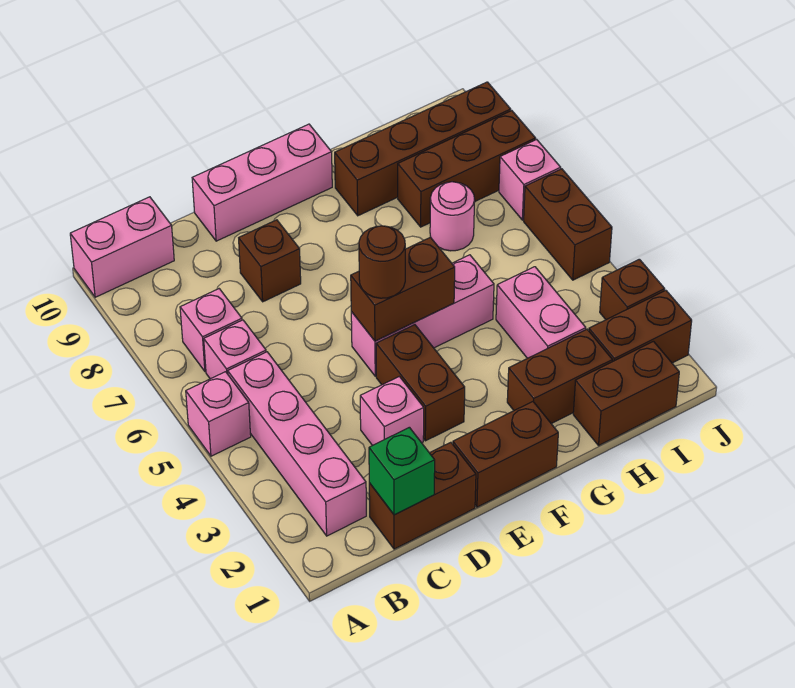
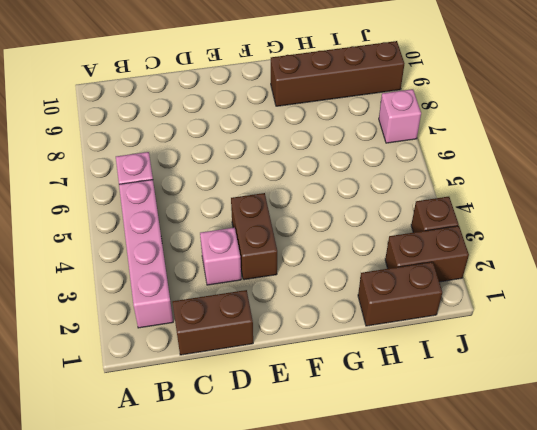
none -> pink brick A5 level 1
none -> pink brick A10:B10 level 1
none -> pink brick B7 level 1

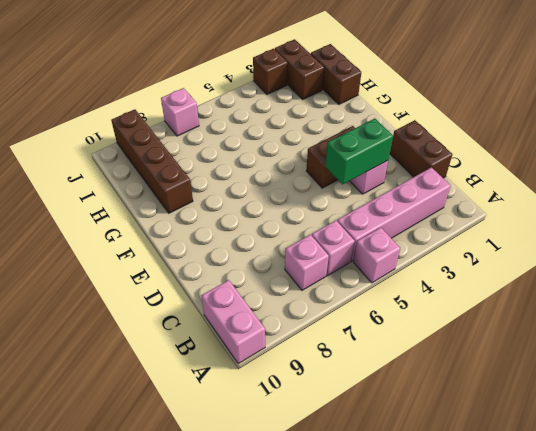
green brick D3:D4 level 2 -> none
none -> brown brick D8 level 1
none -> pink brick D10:F10 level 1
none -> brown brick E1:F1 level 1

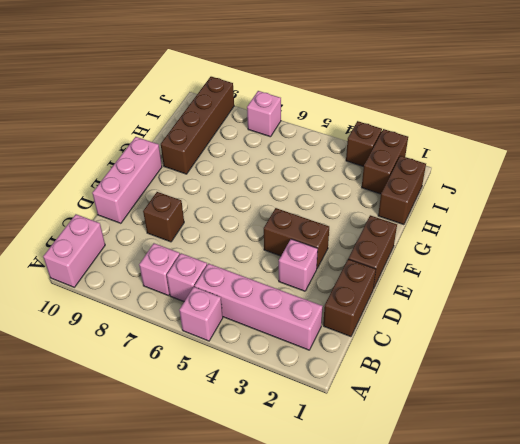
none -> pink brick E5:G5 level 1
none -> brown brick G2:H2 level 1
none -> pink brick H3:H4 level 1

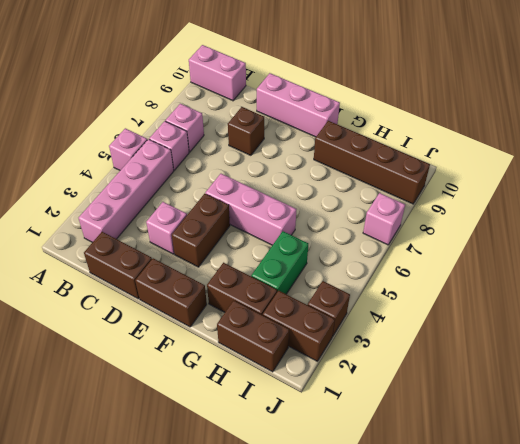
green brick H3:H4 level 1 -> pink brick H3:H4 level 1
none -> pink round brick H7 level 1
none -> brown brick H8:J8 level 1
none -> brown brick J5:J6 level 1

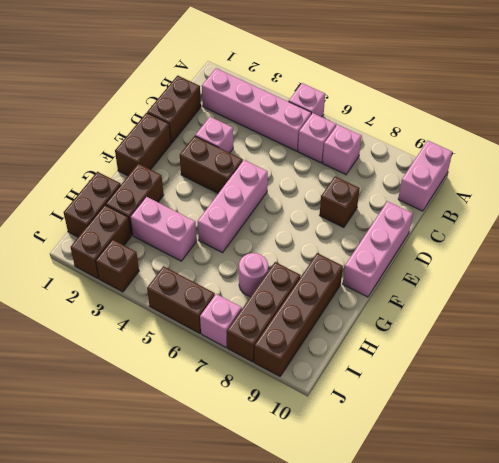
none -> green brick C1 level 2
none -> brown brick E5:F5 level 2
none -> brown round brick E5 level 3

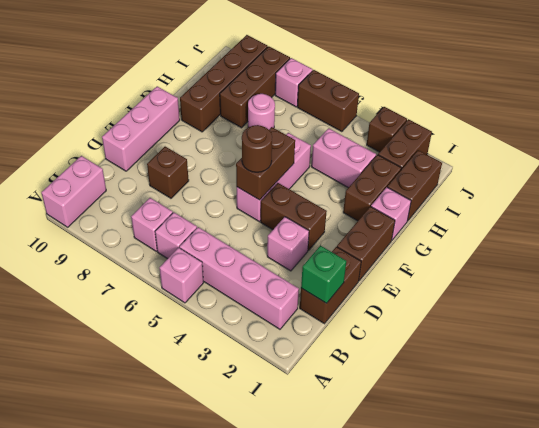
pink brick G1 level 1 -> none

